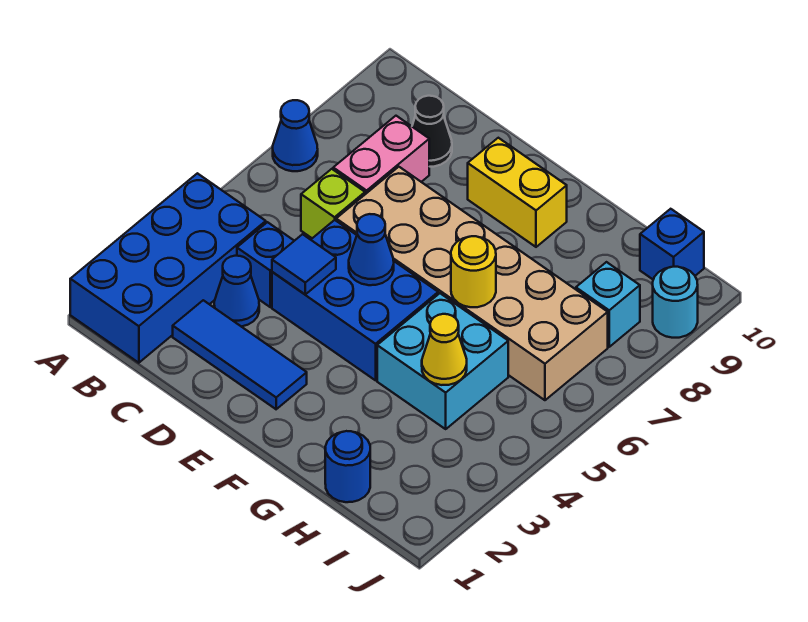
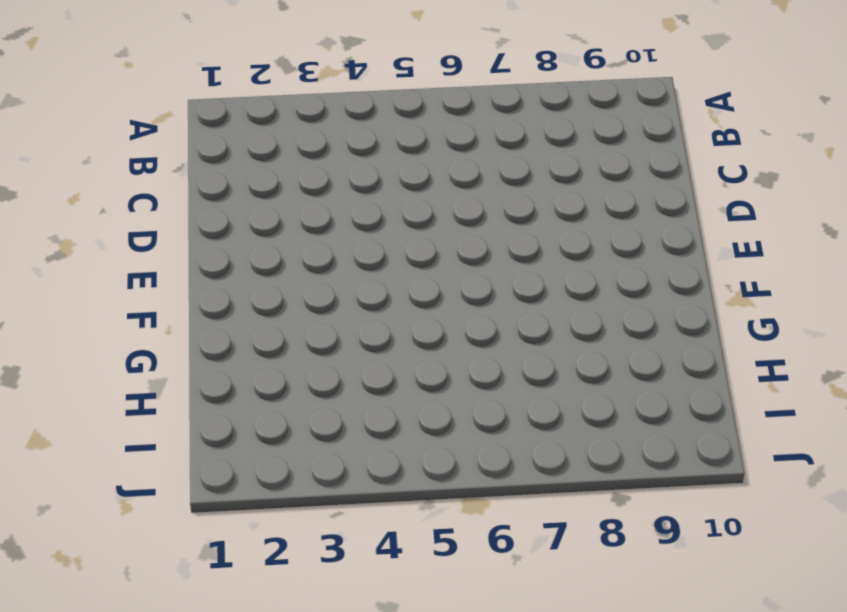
none -> blue brick A1:B4 level 1
none -> blue cone A7 level 1
none -> blue tile C2:E2 level 1

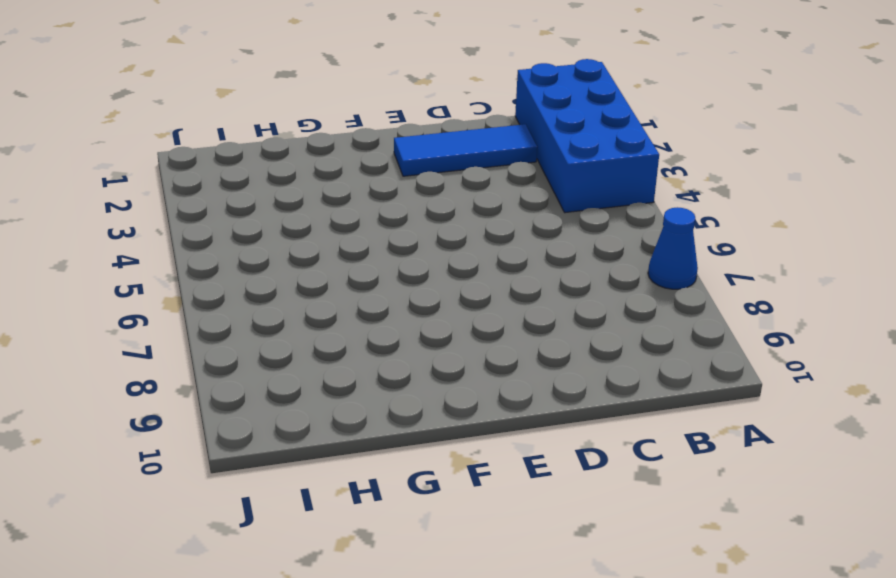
none -> blue cone C3 level 1
none -> blue brick C4 level 1
none -> lime brick C6 level 1

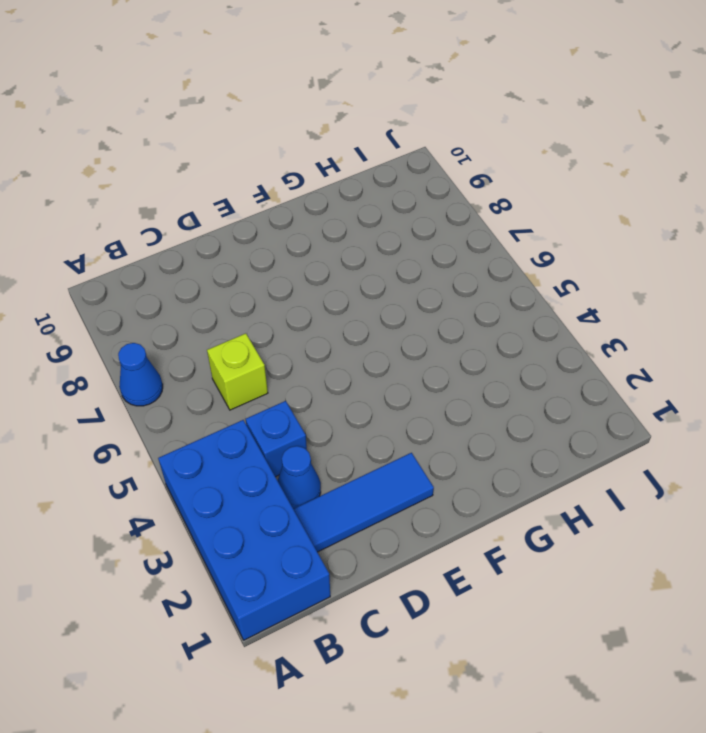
none -> pink brick C7:C8 level 1
none -> black cone C9 level 1
none -> blue brick D4:F5 level 1

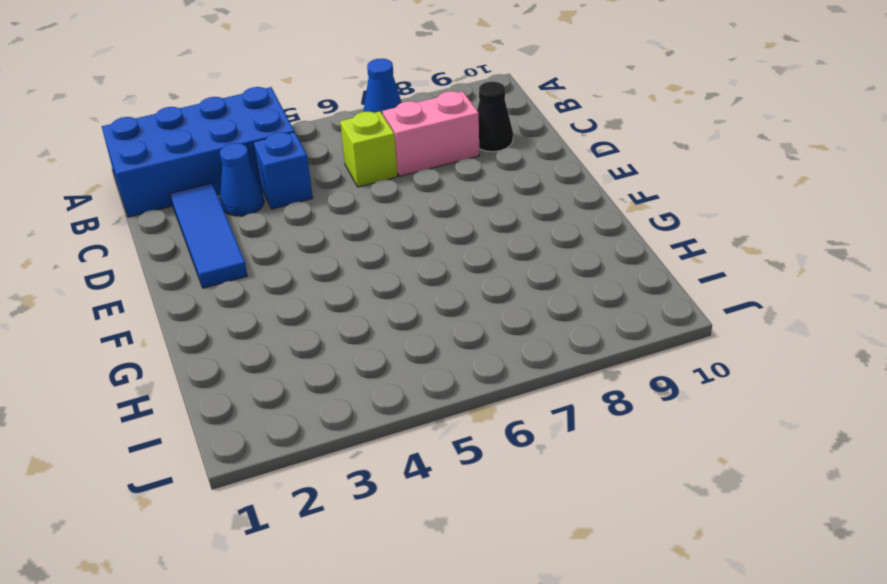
none -> blue brick D4:F5 level 1
none -> tan brick D6:I7 level 1
none -> yellow brick E9:F9 level 1

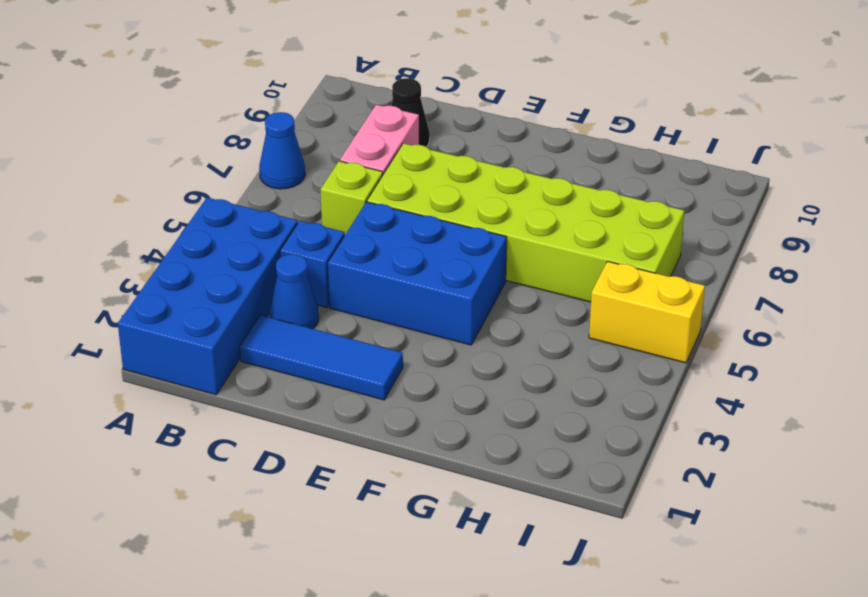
lime brick D6:I7 level 1 -> tan brick D6:I7 level 1
yellow brick I5:J5 level 1 -> yellow brick E9:F9 level 1
none -> cyan brick G4:H5 level 1
none -> blue round brick H1 level 1
none -> cyan brick I8 level 1

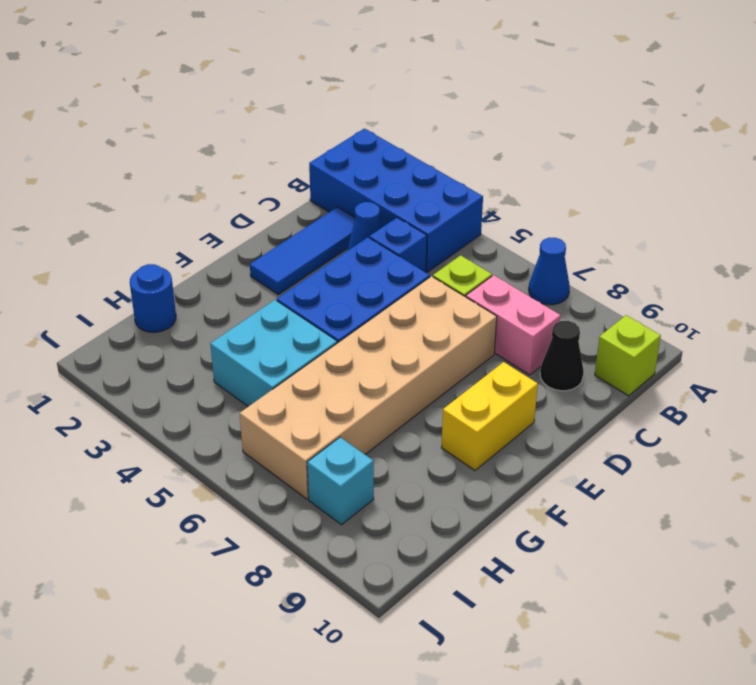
lime brick B10 level 1 -> none
none -> blue brick I10 level 1
none -> cyan round brick J9 level 1
none -> blue tile D4 level 2

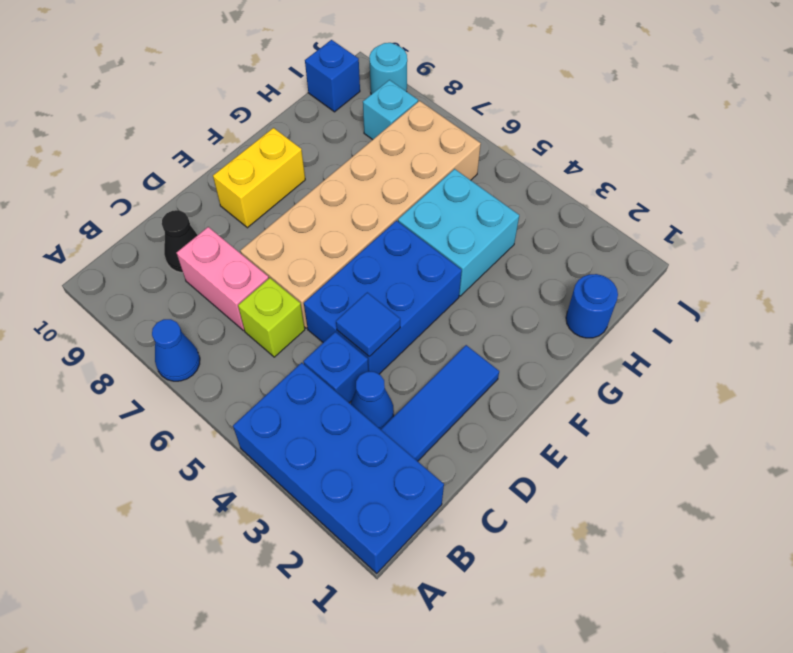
none -> blue cone E5 level 2
none -> yellow round brick G6 level 2
none -> yellow cone H4 level 2

